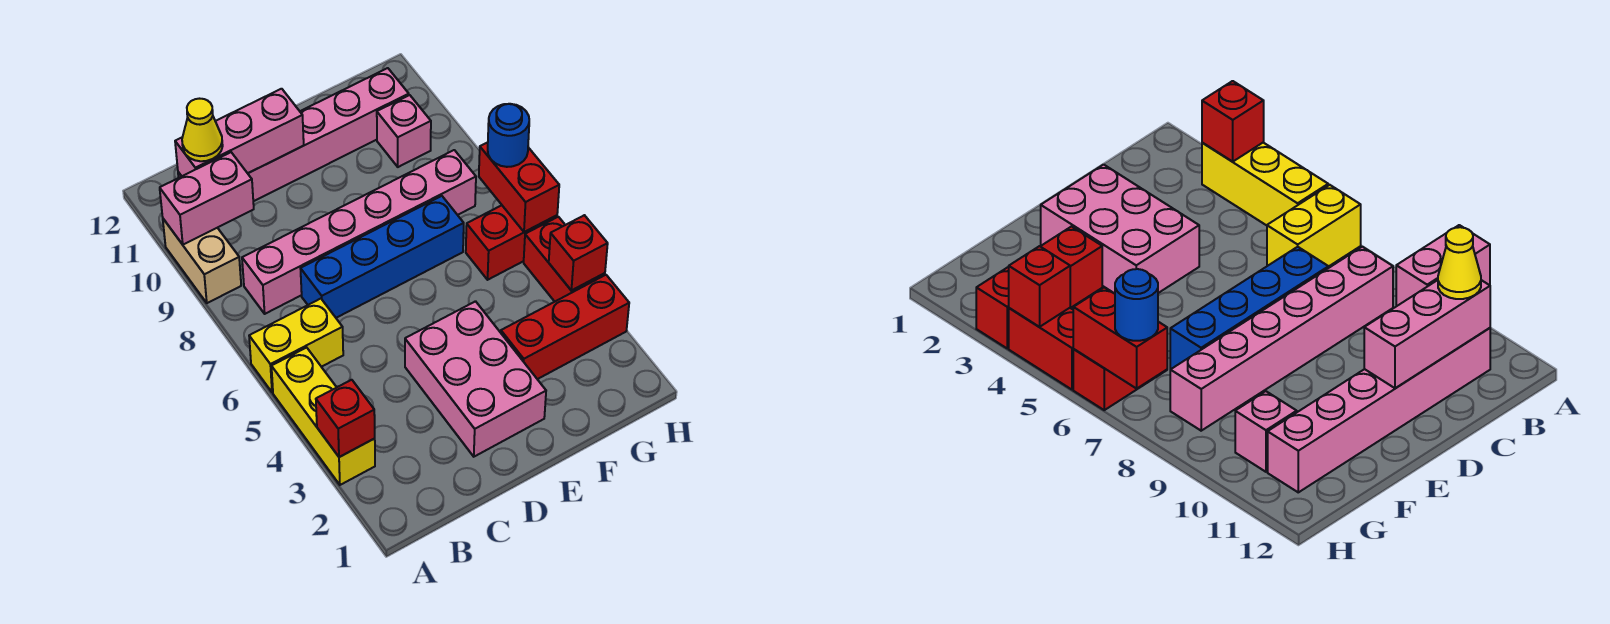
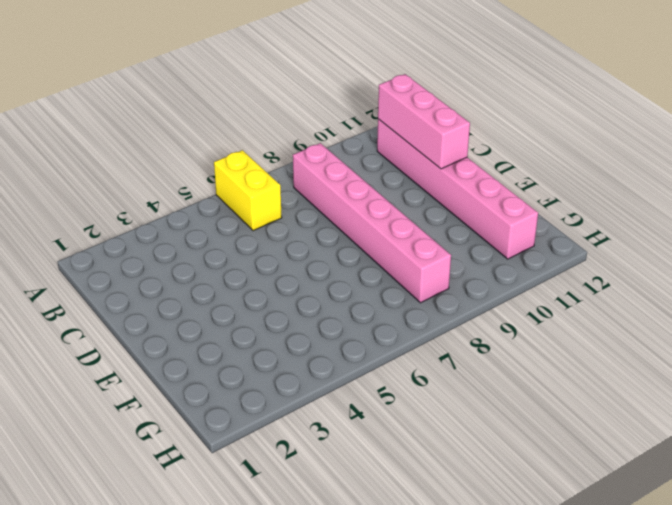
none -> yellow brick A3:A5 level 1
none -> tan brick A9:A10 level 1
none -> blue brick C7:F7 level 1

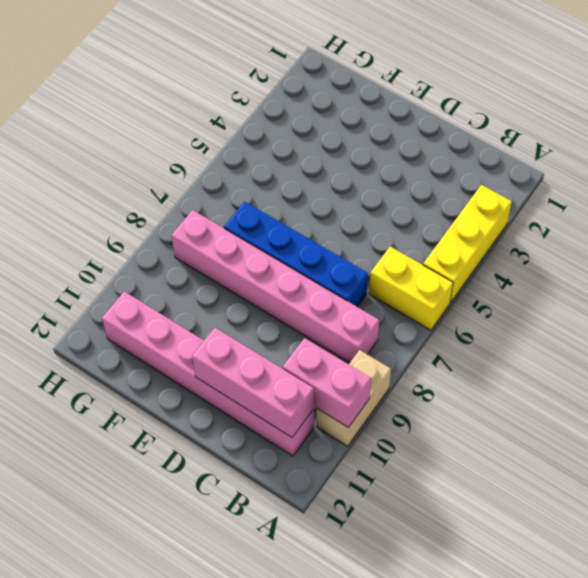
none -> pink brick D2:E4 level 1
none -> red brick F3:H3 level 1
none -> red brick G6:H6 level 1

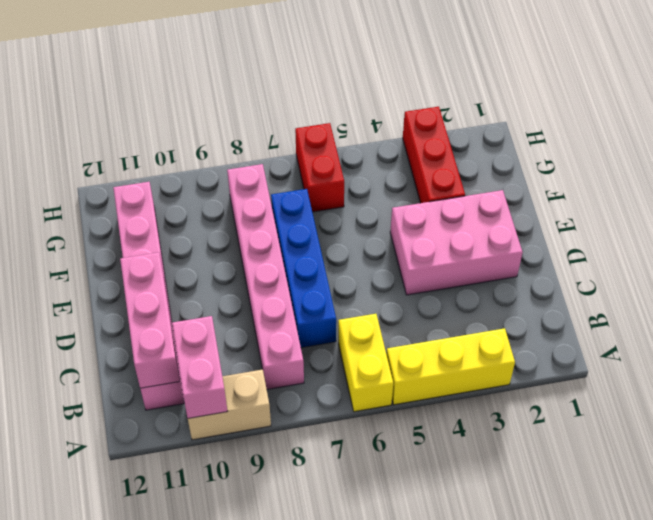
none -> pink brick G10 level 1
none -> red brick H4:H5 level 1
none -> red brick A3 level 2

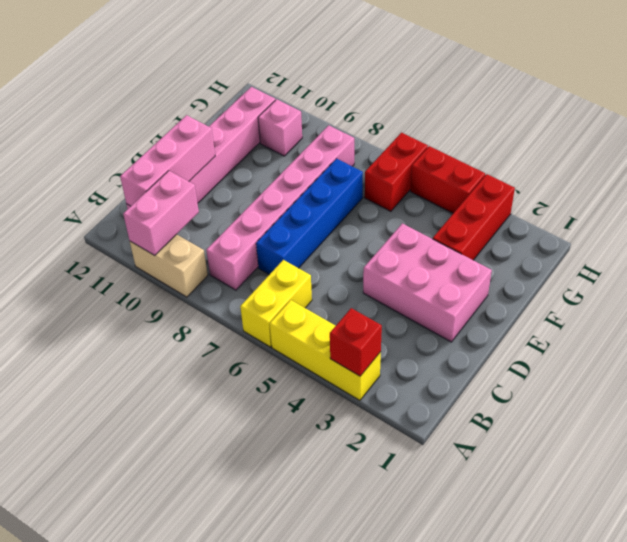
none -> red brick H4 level 2
none -> red brick H6:H7 level 2
none -> yellow cone B11 level 3

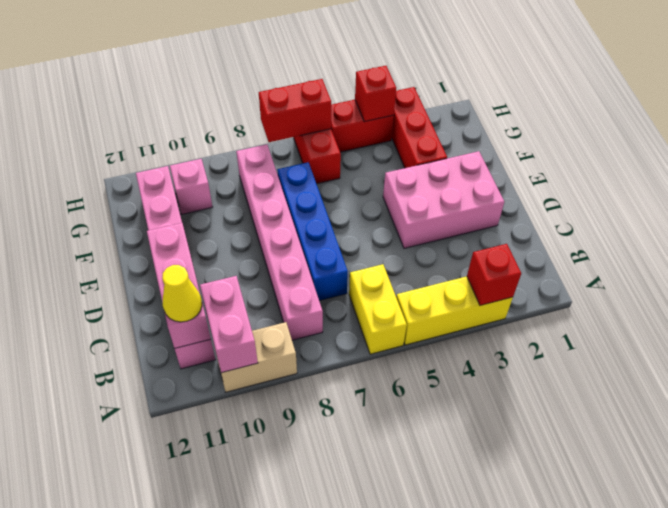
none -> blue round brick H7 level 3

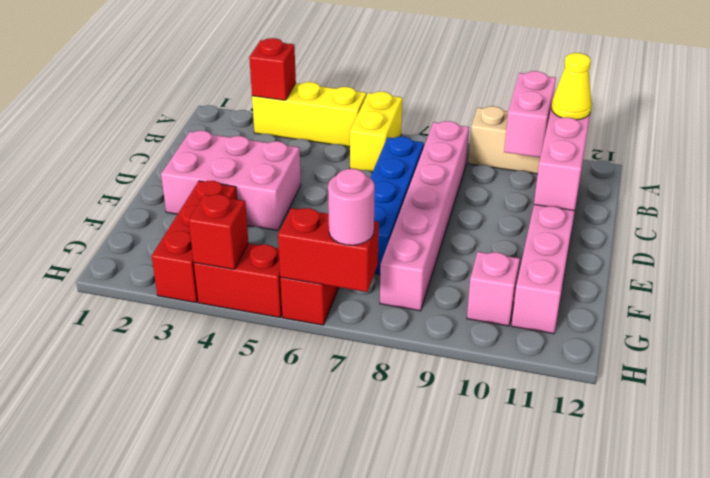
pink round brick H7 level 3 -> blue round brick H7 level 3

